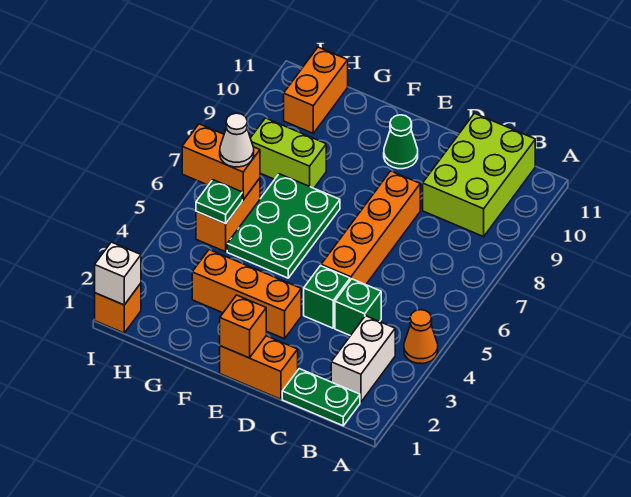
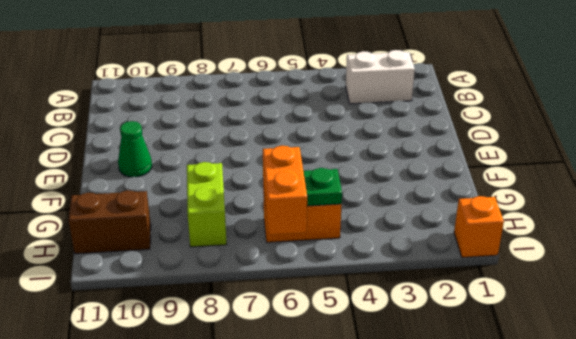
brown brick H10:H11 level 1 -> orange brick H10:H11 level 1
none -> orange cone A4 level 1
none -> green plate B1:C1 level 1
none -> lime brick B9:C11 level 1

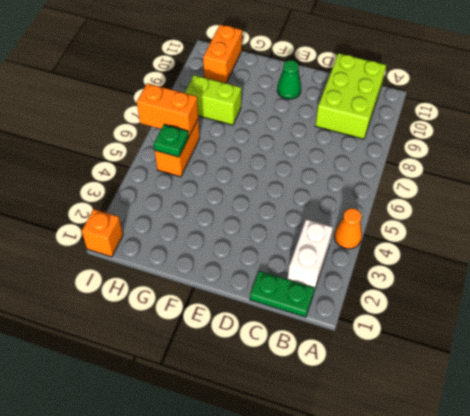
none -> green brick C4 level 1
none -> orange brick D1:E1 level 1
none -> green brick D4 level 1

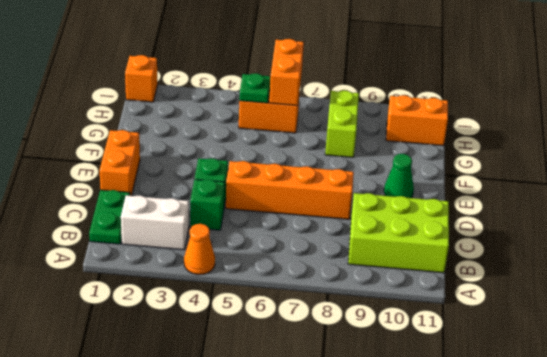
none -> orange brick E3:G3 level 1
none -> green plate F5:G7 level 1
none -> orange brick E1 level 2

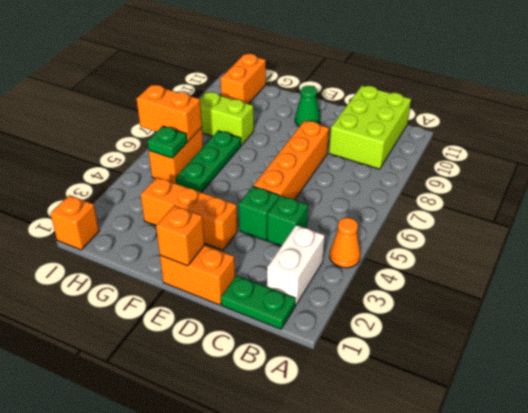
green plate G5:G7 level 1 -> green plate F5:G7 level 1
none -> white brick I1 level 2
none -> white cone H6 level 3

